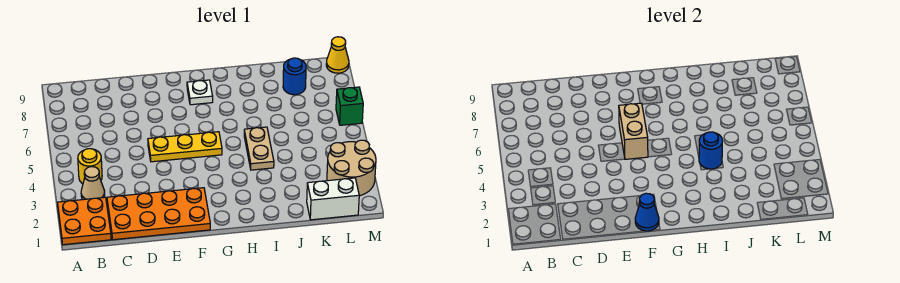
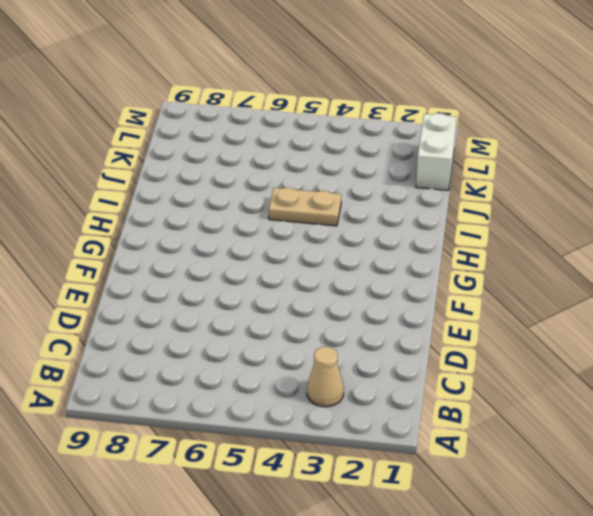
none -> orange plate A1:B2 level 1
none -> yellow round brick B4 level 1
none -> orange plate C1:F2 level 1

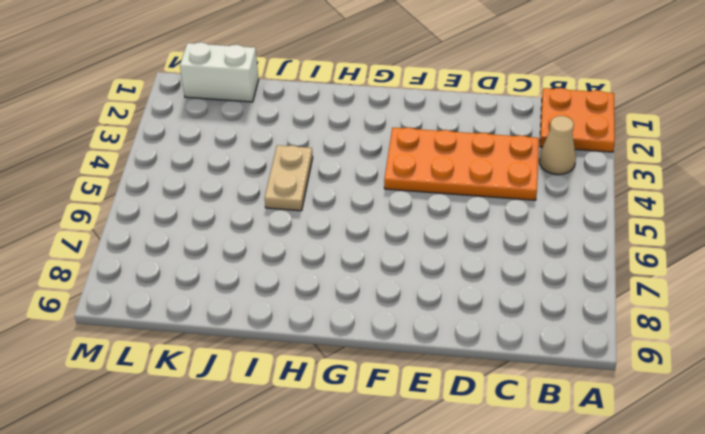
orange plate C3:F4 level 1 -> orange plate C1:F2 level 1
none -> yellow round brick B4 level 1
none -> yellow plate E5:G5 level 1
none -> white plate G8 level 1

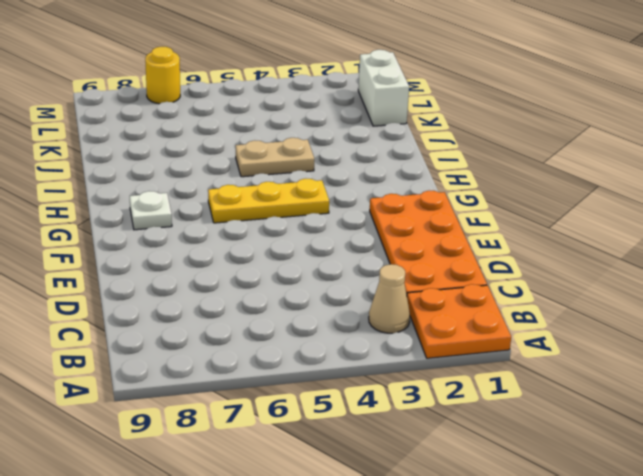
yellow plate G4:G6 level 1 -> yellow plate E5:G5 level 1
yellow round brick M7 level 1 -> yellow round brick B4 level 1
none -> blue round brick K8 level 1
none -> tan round brick L2:M3 level 1
none -> green brick M6 level 1

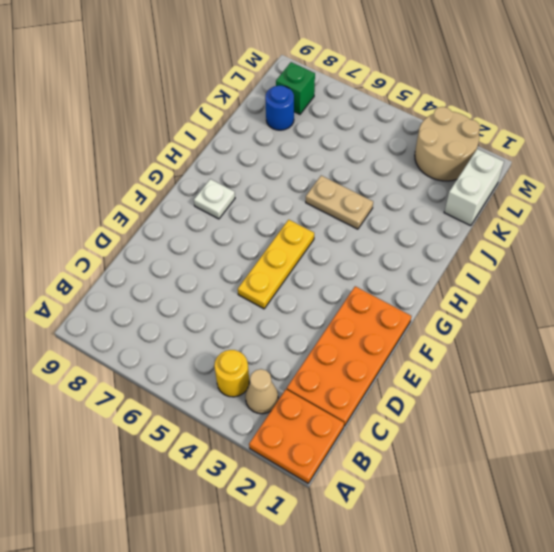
green brick L8 level 1 -> green brick M6 level 1
none -> yellow cone M9 level 1
none -> blue cone F1 level 2
none -> tan brick F5:F6 level 2

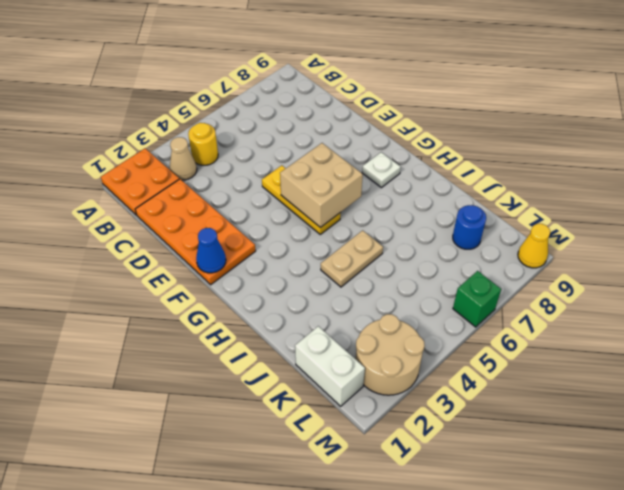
tan brick F5:G6 level 2 -> tan brick F5:F6 level 2
none -> blue round brick I4 level 2

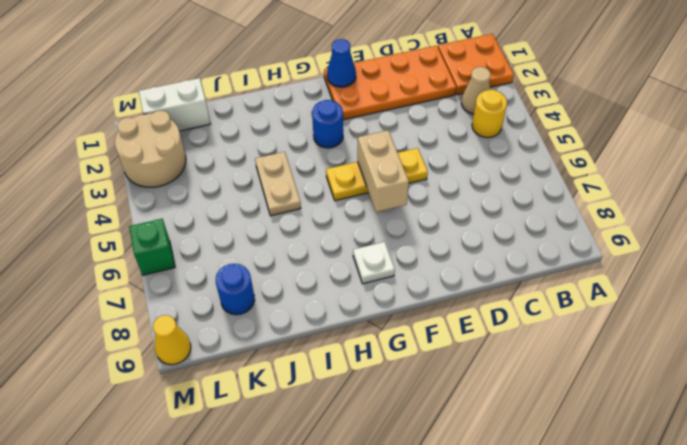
blue round brick G3 level 1 -> blue round brick I4 level 2

